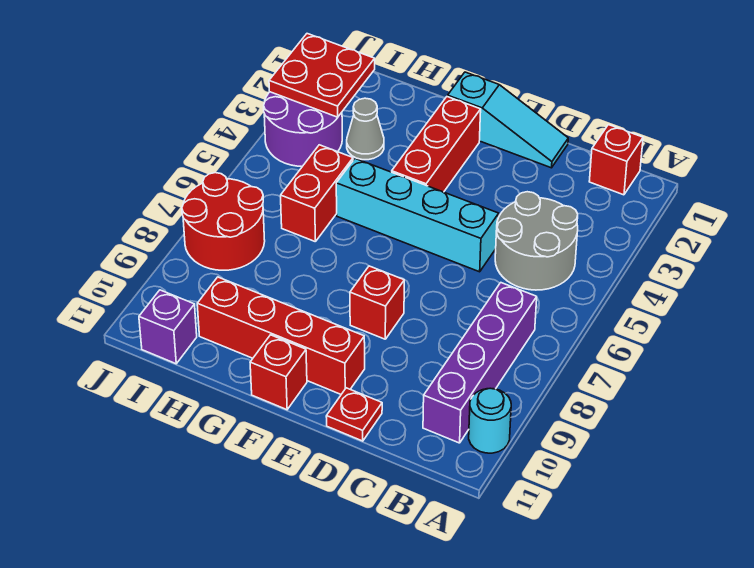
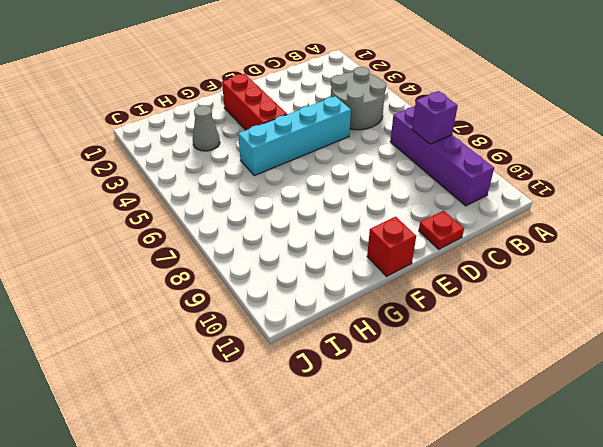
purple brick B8 level 2 -> purple brick I11 level 1
none -> cyan round brick A10 level 1
none -> red brick B1 level 1
none -> cyan slope D1:F1 level 1 top F

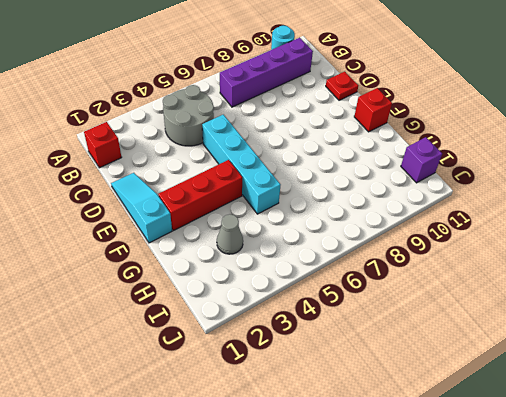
none -> red brick E8 level 1
none -> red brick E10:H10 level 1
none -> red brick H5:H6 level 1

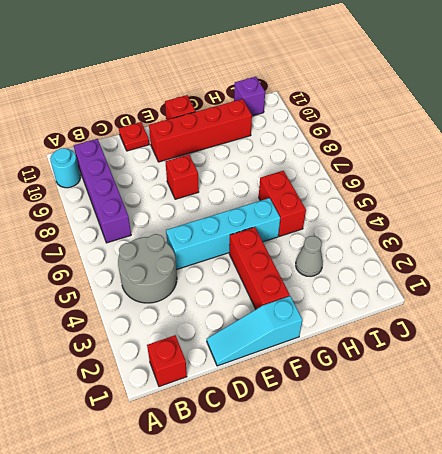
none -> purple round brick I3:J4 level 1
none -> red round brick I7:J8 level 1
none -> red plate I2:J3 level 2

